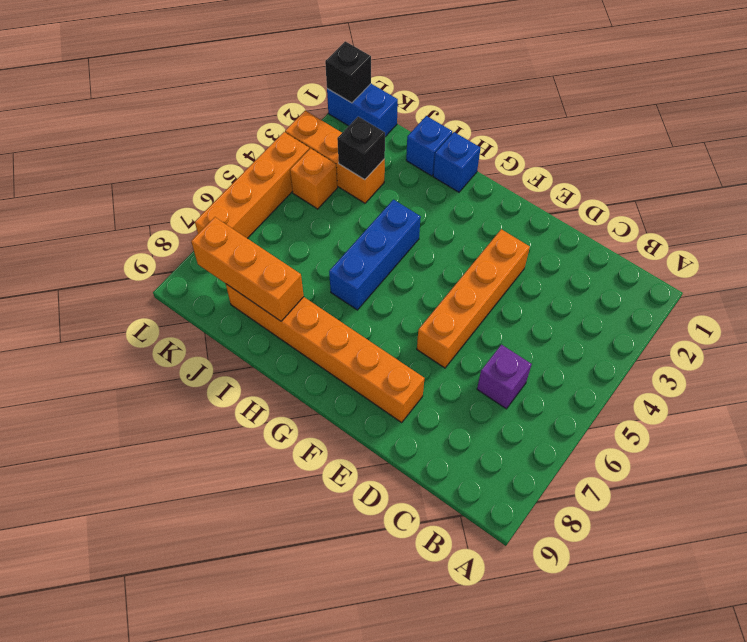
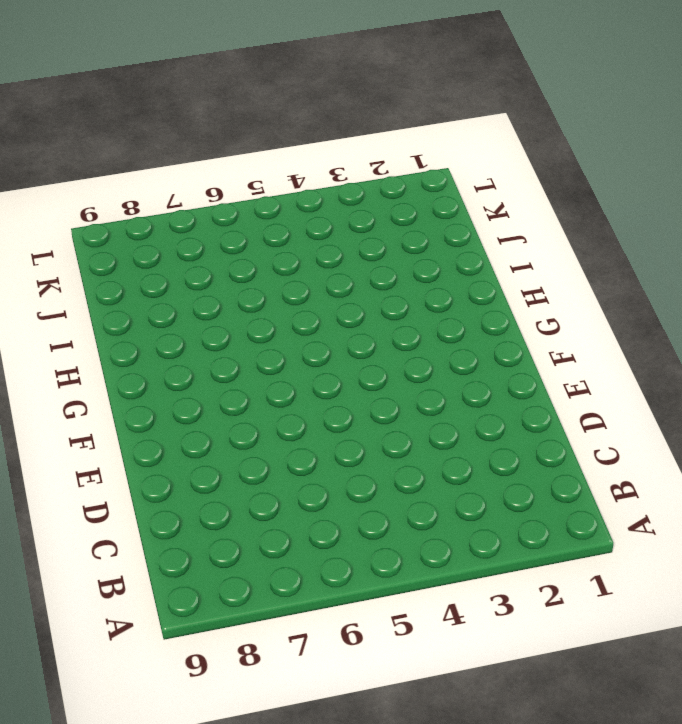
none -> purple brick C6 level 1
none -> orange brick E3:E6 level 1
none -> orange brick E8:J8 level 1

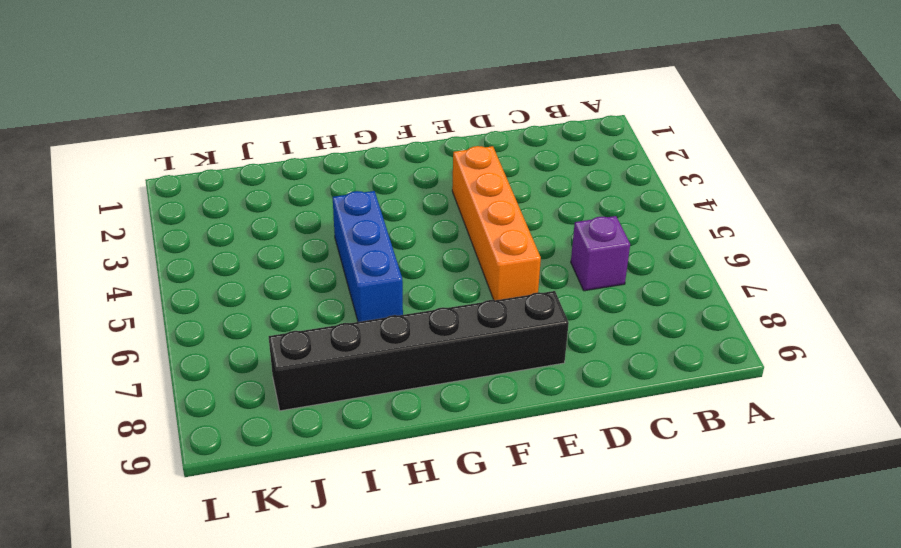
black brick E8:J8 level 1 -> orange brick E8:J8 level 1
none -> blue brick H1 level 1
none -> blue brick I1 level 1
none -> orange brick J3:L3 level 1

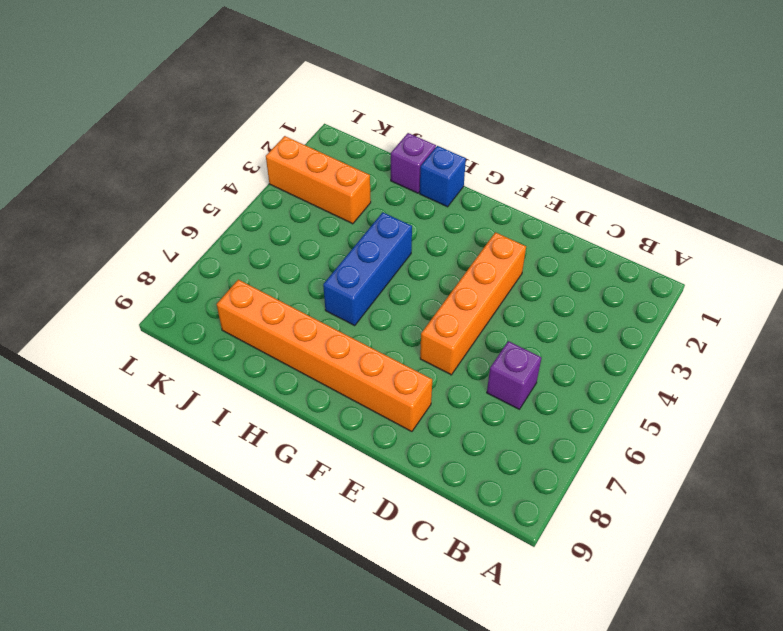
purple brick I1 level 1 -> blue brick I1 level 1
none -> blue brick K1:L1 level 1
none -> orange brick K4 level 1
none -> orange brick L4:L7 level 1

